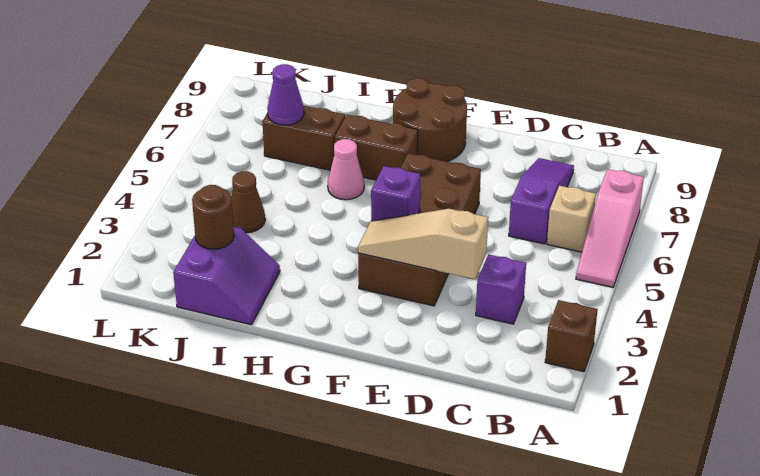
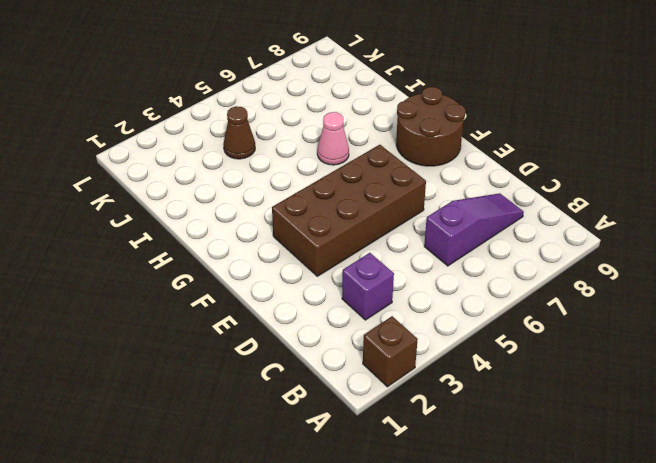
none -> pink slope A5:A7 level 1 top 7
none -> tan brick B6 level 1
none -> brown brick G7:H7 level 1

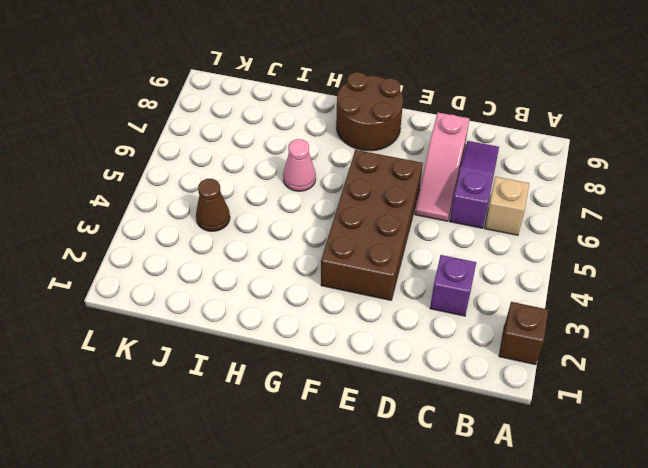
pink slope D6:D8 level 1 top 8 -> pink slope A5:A7 level 1 top 7
none -> brown brick G7:H7 level 1
none -> purple slope I1:J2 level 1 top J
none -> brown brick I7:J7 level 1

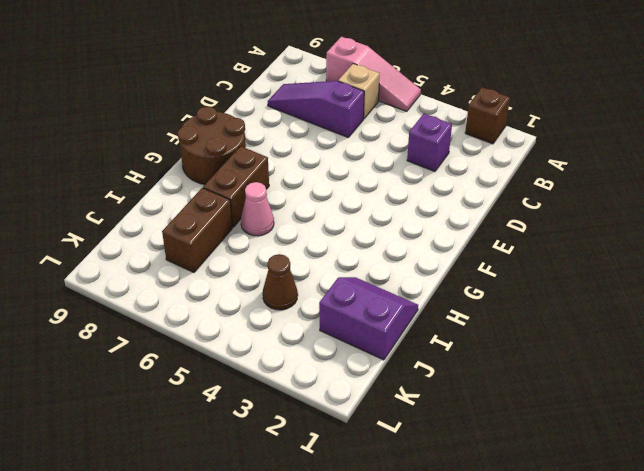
none -> brown brick E3:F6 level 1
none -> tan slope D3:F3 level 2 top D
none -> purple brick F4 level 2

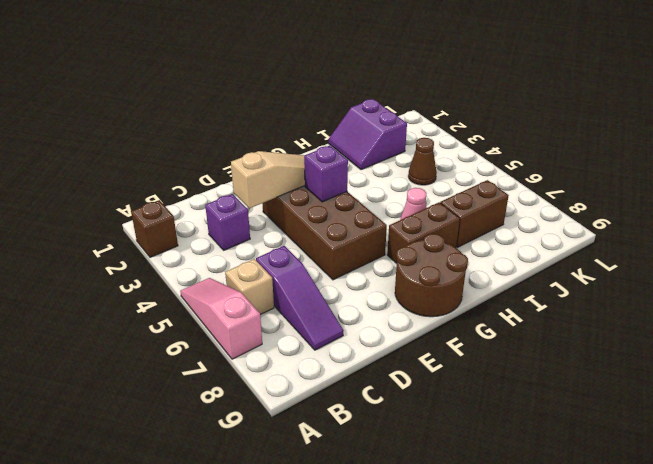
none -> brown round brick J2 level 2
none -> purple cone J7 level 2

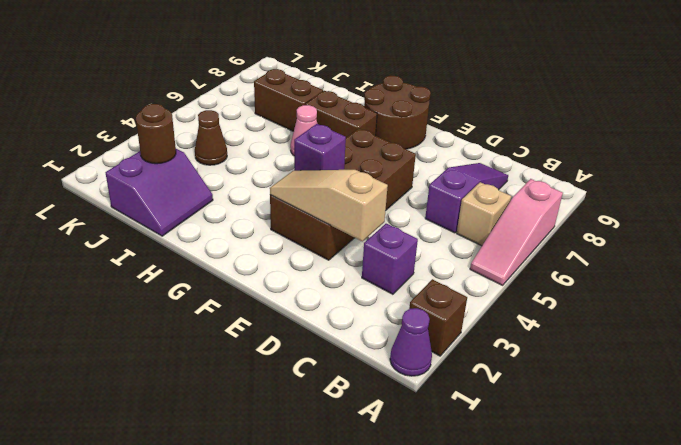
purple cone A1 level 1 -> purple cone J7 level 2

